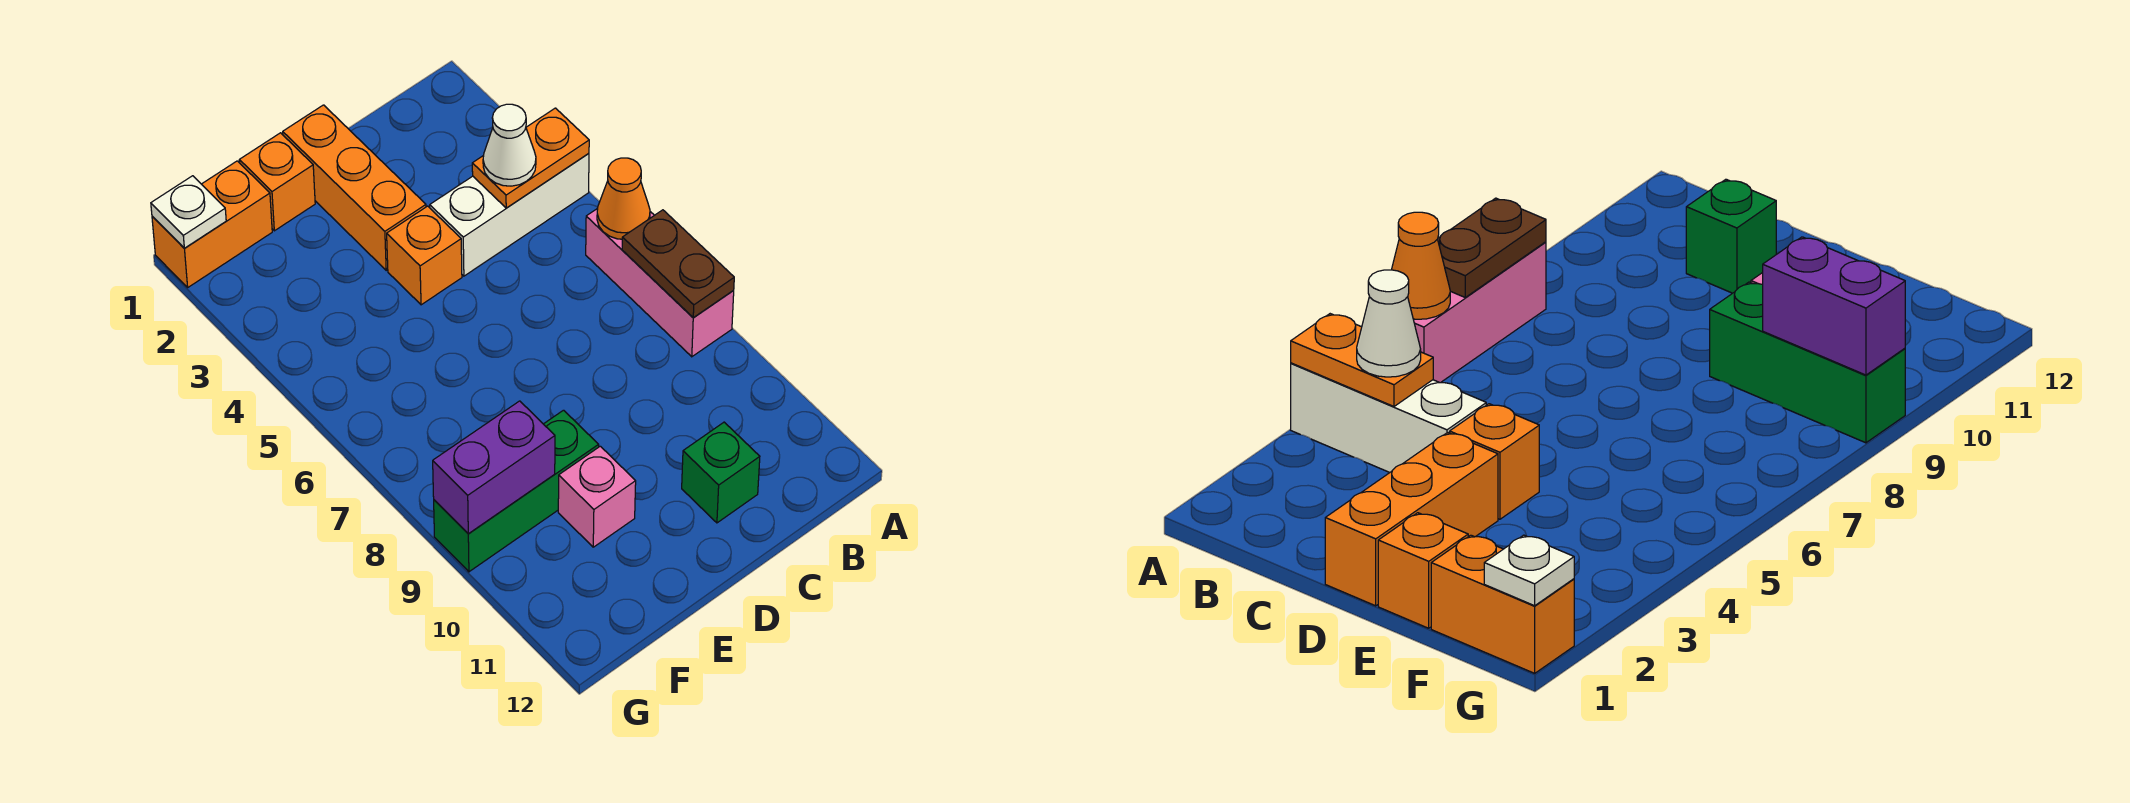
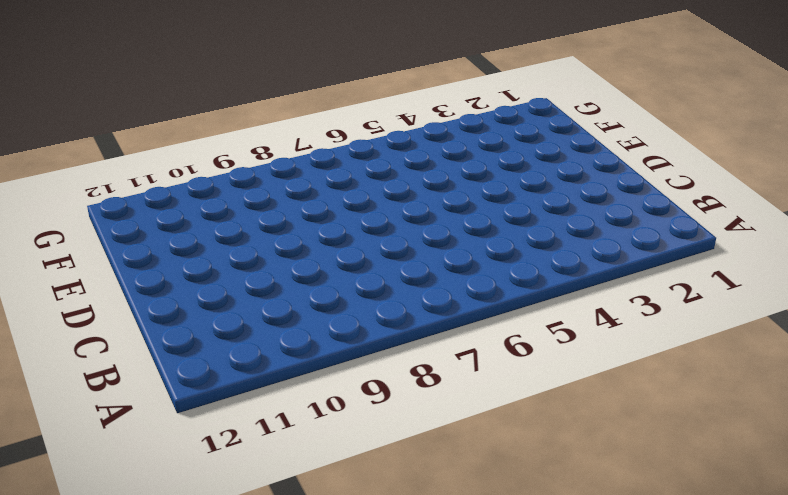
none -> white brick A4:C4 level 1
none -> pink brick A6:A8 level 1
none -> green brick C11 level 1

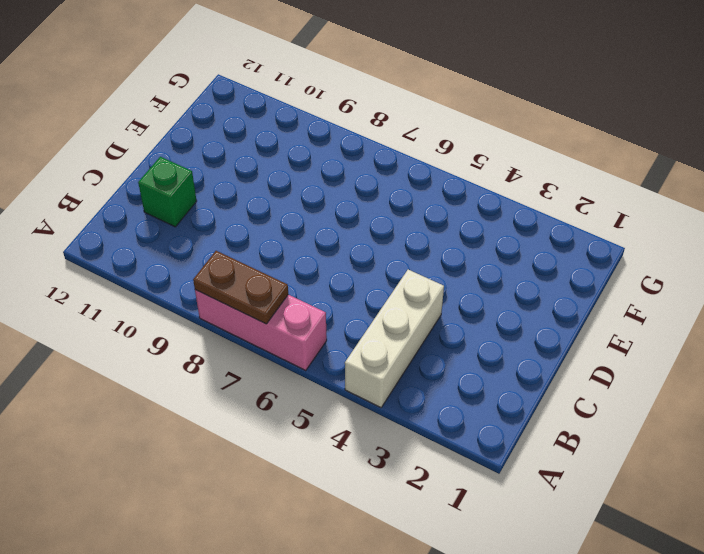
none -> orange brick D1:D3 level 1
none -> orange brick D4 level 1
none -> orange brick E1 level 1

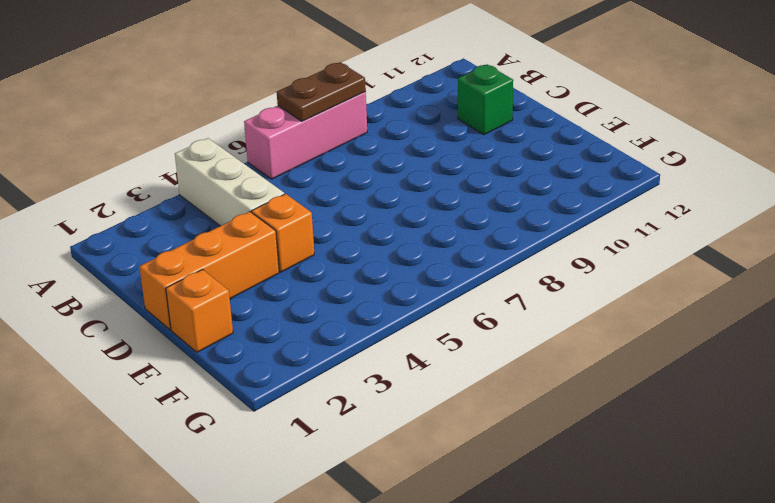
none -> green brick E9:G9 level 1
none -> pink brick E10 level 1
none -> orange brick F1:G1 level 1

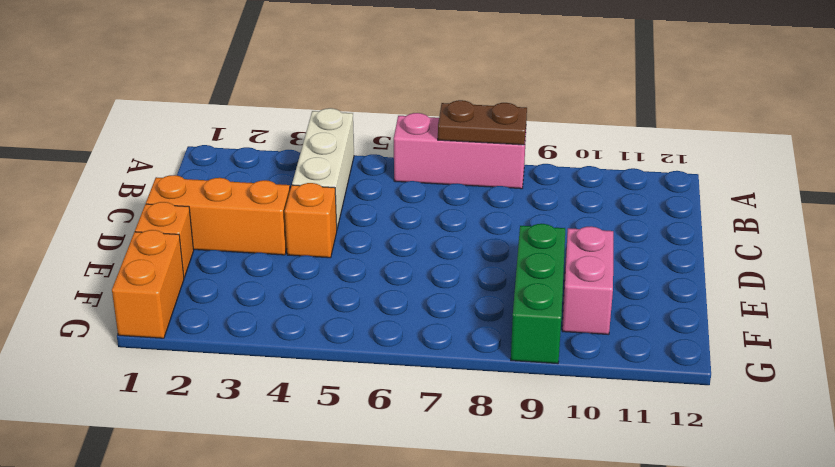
pink brick E10:F10 level 1 -> pink brick E10 level 1
none -> green brick C11 level 1
none -> orange plate A4:B4 level 2
none -> orange cone A6 level 2

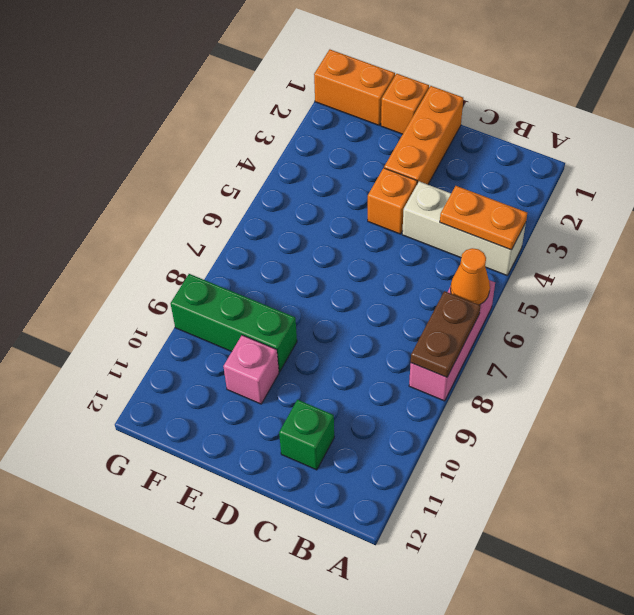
none -> purple brick F9:G9 level 2
none -> white plate G1 level 2
none -> white cone B4 level 3

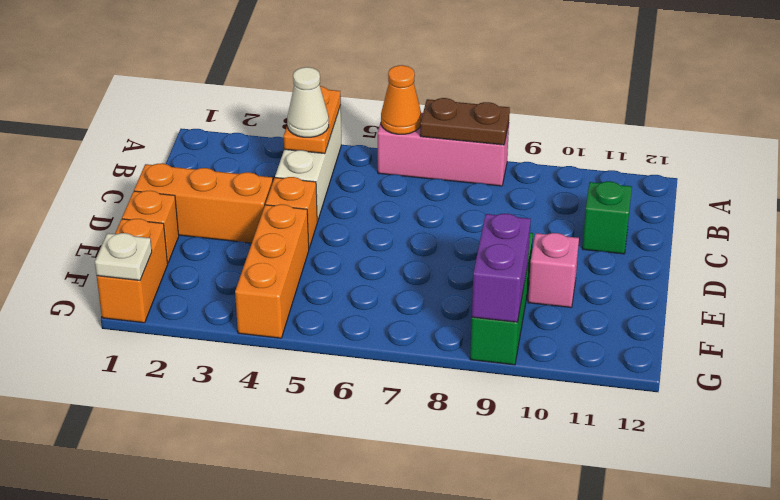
orange brick E4:G4 level 1 -> none

